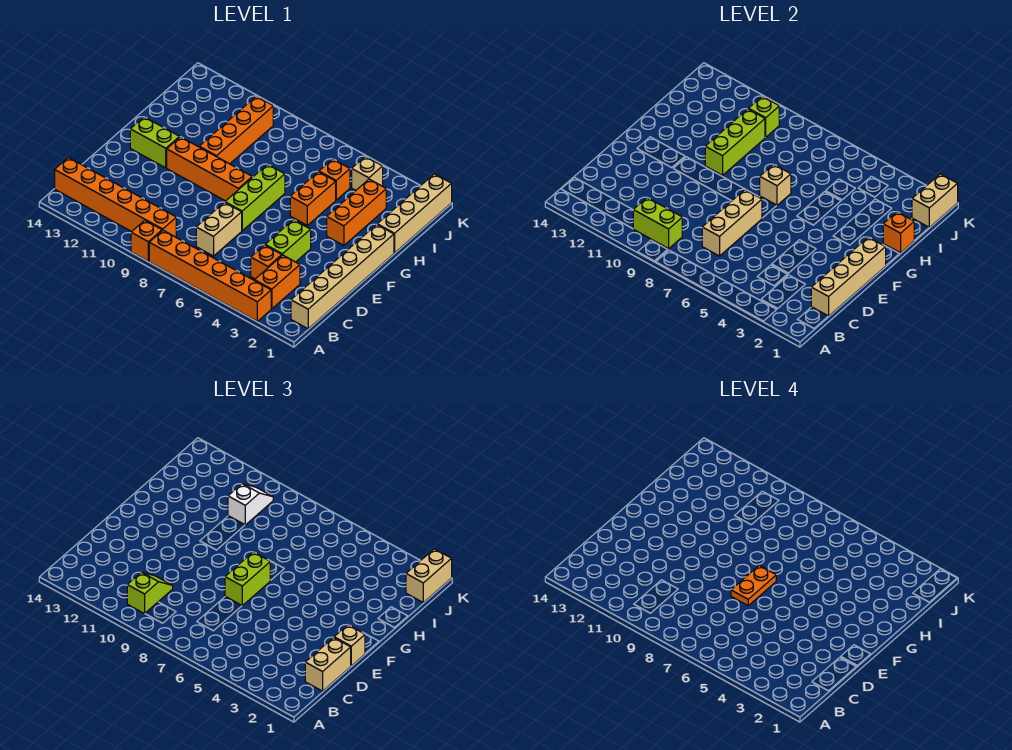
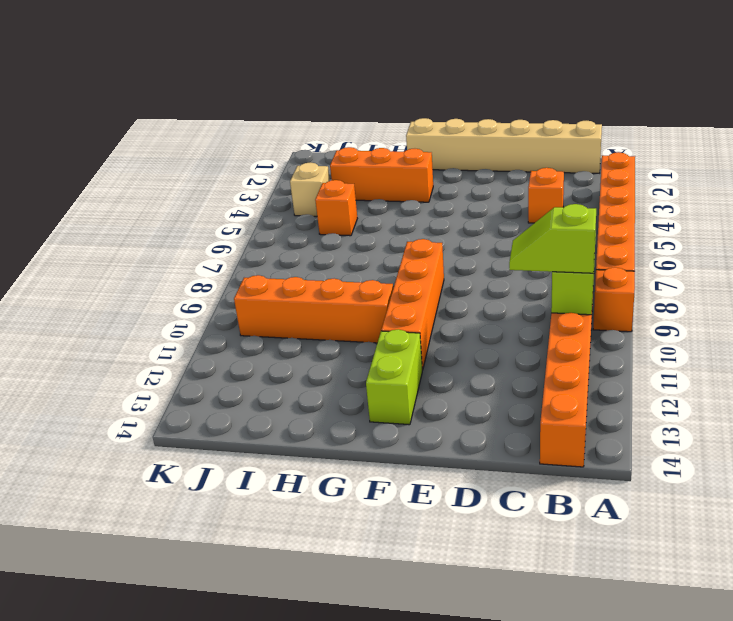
none -> orange brick B3:C3 level 1
none -> tan brick C7:D7 level 1
none -> lime brick D4:E4 level 1
none -> lime brick E7:G7 level 1

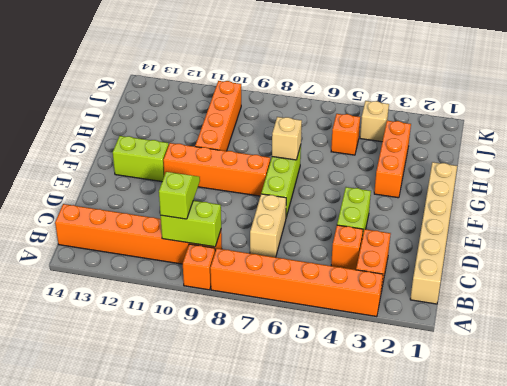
none -> orange brick G5:H5 level 1
none -> tan brick H1:K1 level 1
none -> tan brick C1:F1 level 2
none -> tan brick C7:E7 level 2

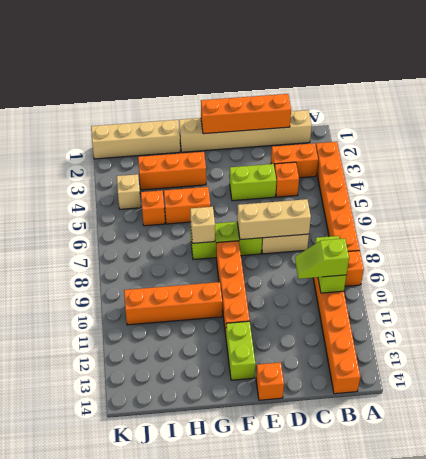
orange brick C1:F1 level 2 -> tan brick C1:F1 level 2
orange brick E14 level 1 -> orange brick H1 level 2
none -> lime brick G10:I10 level 2
none -> tan brick J1:K1 level 2
none -> lime brick J10 level 2
none -> tan brick C1:D1 level 3

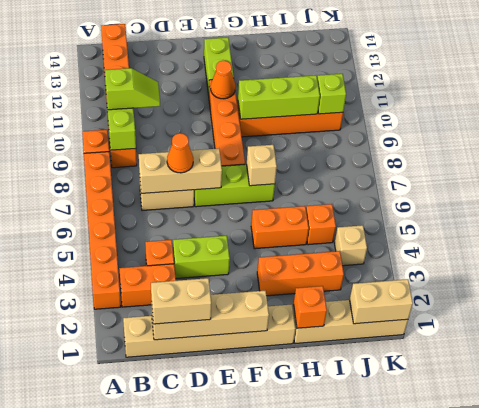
orange cone D7 level 3 -> none
orange cone F11 level 2 -> none
none -> tan brick E1 level 3
none -> lime brick E7:F7 level 3
none -> white slope I10:J10 level 3 top I
none -> tan brick J1:K1 level 3

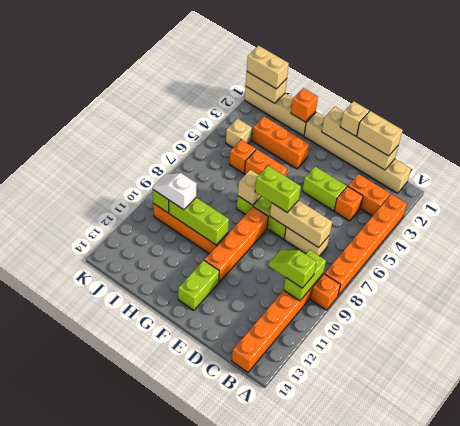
none -> orange plate E7:F7 level 4

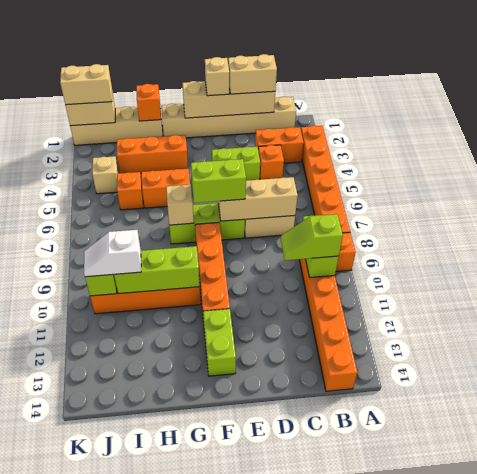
none -> orange plate E7:F7 level 4

